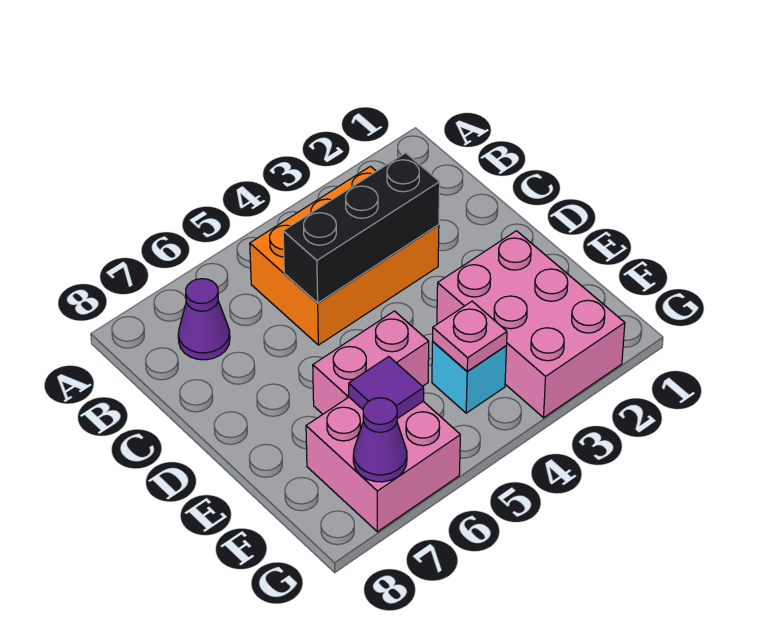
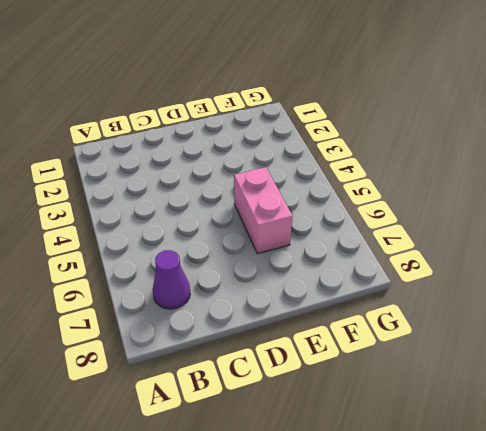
none -> orange brick B3:C5 level 1
none -> pink brick E2:G3 level 1

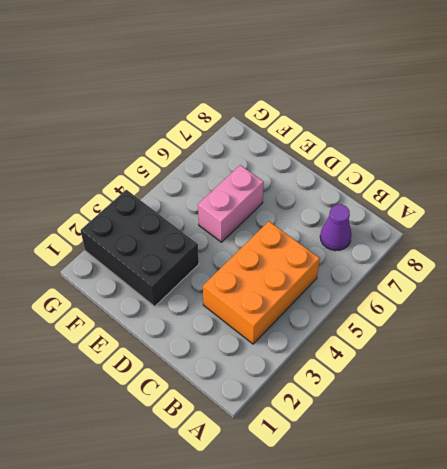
black brick E2:G3 level 1 -> pink brick E2:G3 level 1
none -> cyan brick F4 level 1
none -> pink brick F6:G7 level 1

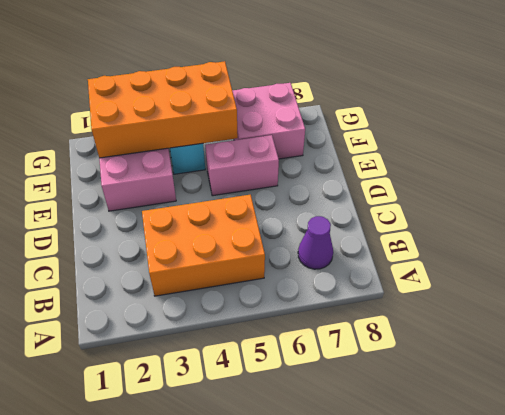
orange brick F2:G5 level 2 -> pink plate F4 level 2
none -> black brick C3:C5 level 2
none -> purple tile F6 level 2

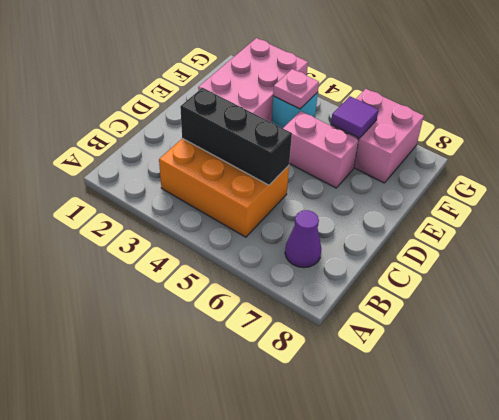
none -> purple cone G7 level 2

